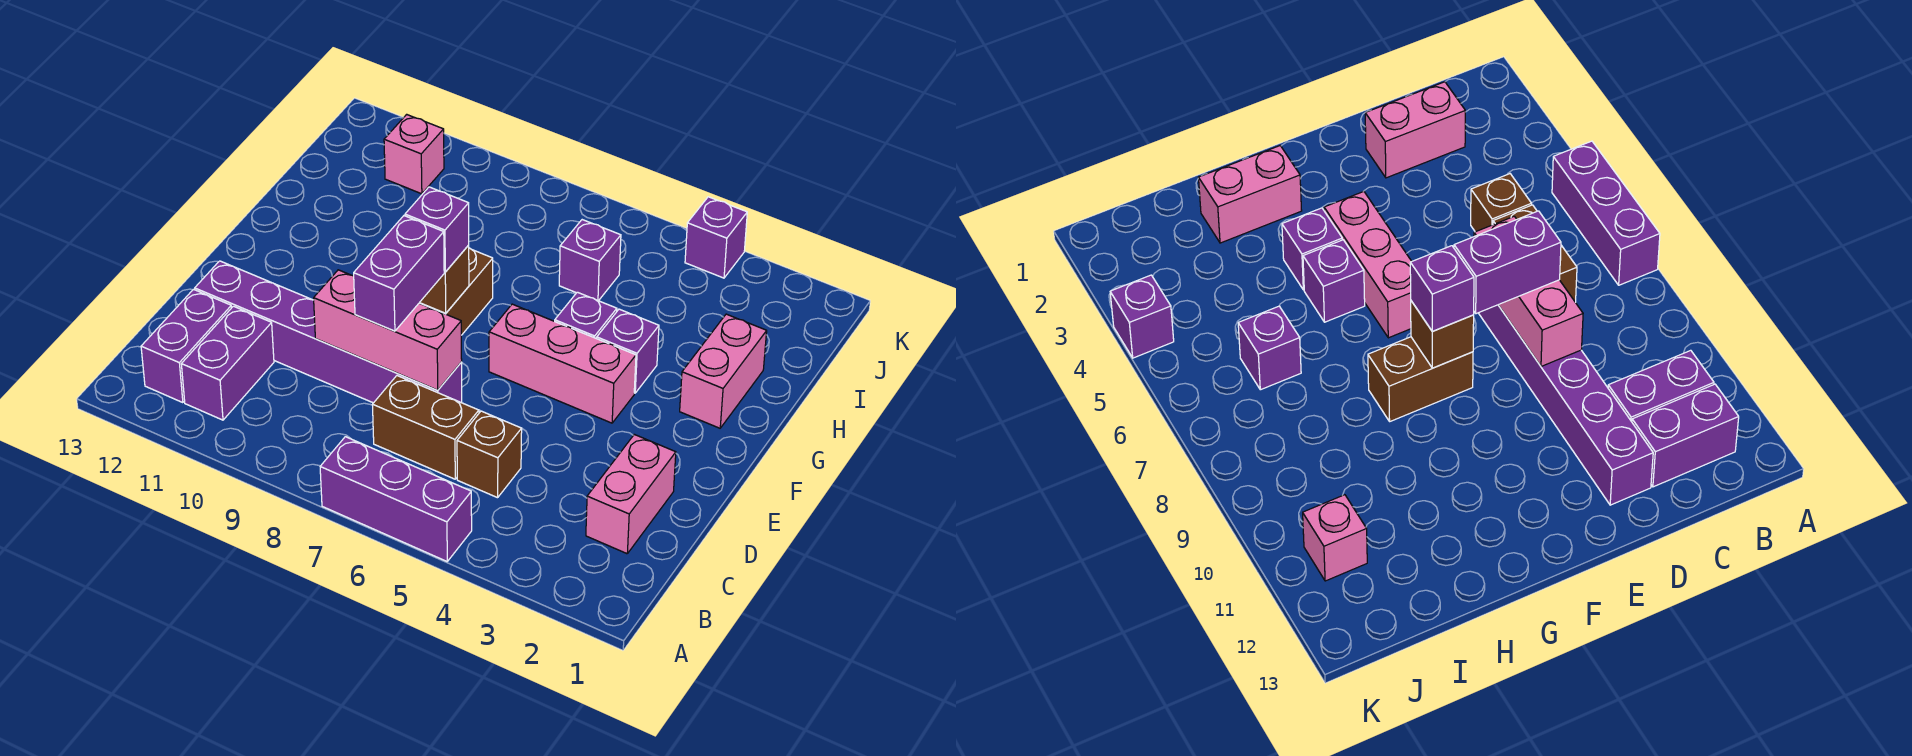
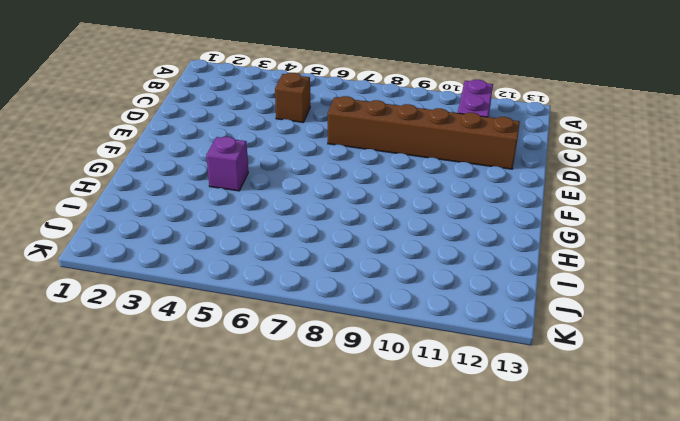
brown brick D7:D12 level 1 -> purple brick D7:D12 level 1
none -> purple brick A5:A7 level 1
none -> purple brick B12:C12 level 1
none -> pink brick C2:D2 level 1

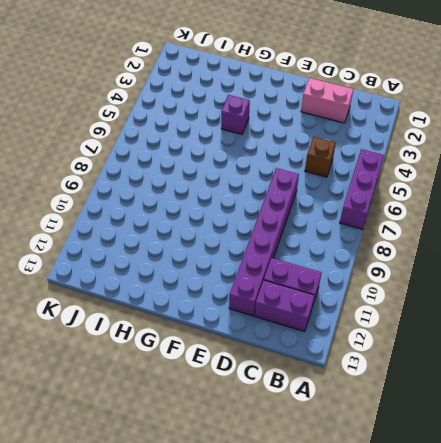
none -> brown brick C6:C7 level 1
none -> pink brick F4:F6 level 1
none -> brown brick F8:G8 level 1

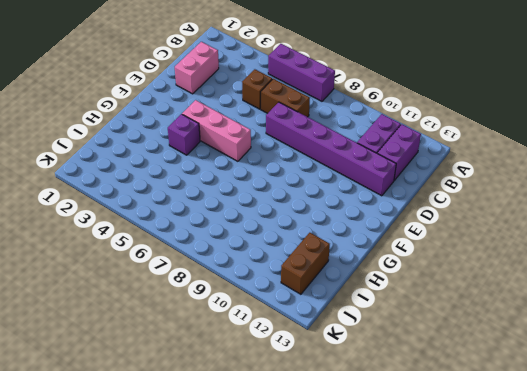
brown brick I12:J12 level 1 -> brown brick F8:G8 level 1
none -> pink brick G2:H2 level 1
none -> purple brick G5 level 1
none -> purple brick I6 level 1

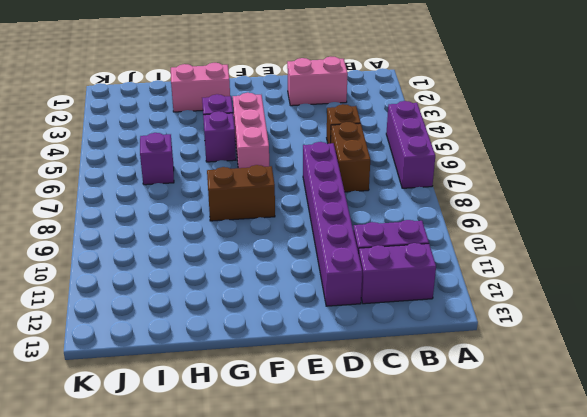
none -> pink brick J11 level 1
none -> purple brick K4 level 1
none -> pink brick D7:D9 level 2

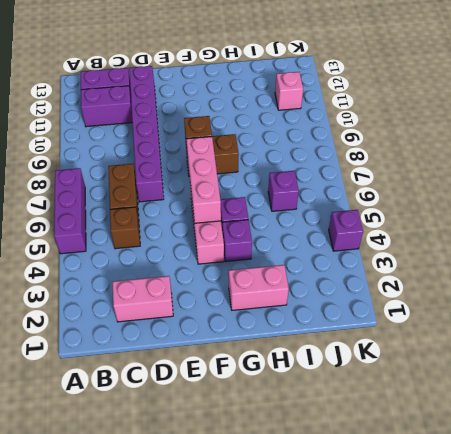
pink brick F5:F7 level 2 -> pink brick D7:D9 level 2
none -> purple brick D8:E8 level 3
none -> purple brick F8 level 3

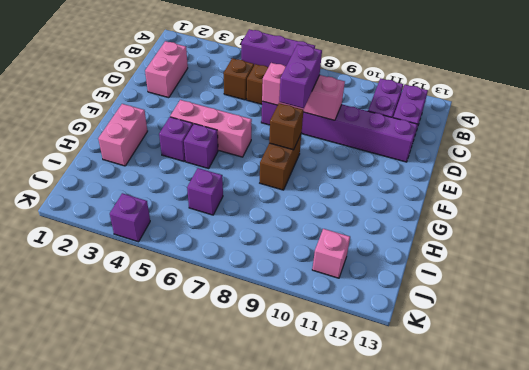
none -> purple brick F8 level 3

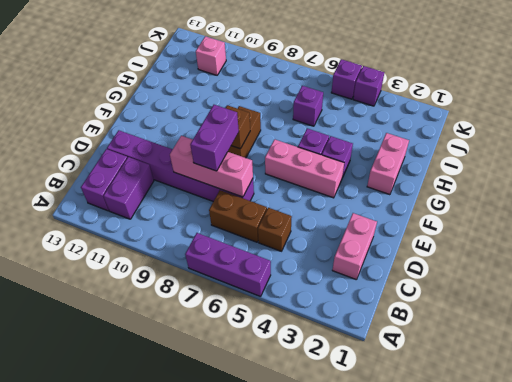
purple brick K5 level 1 -> purple brick F8 level 3

